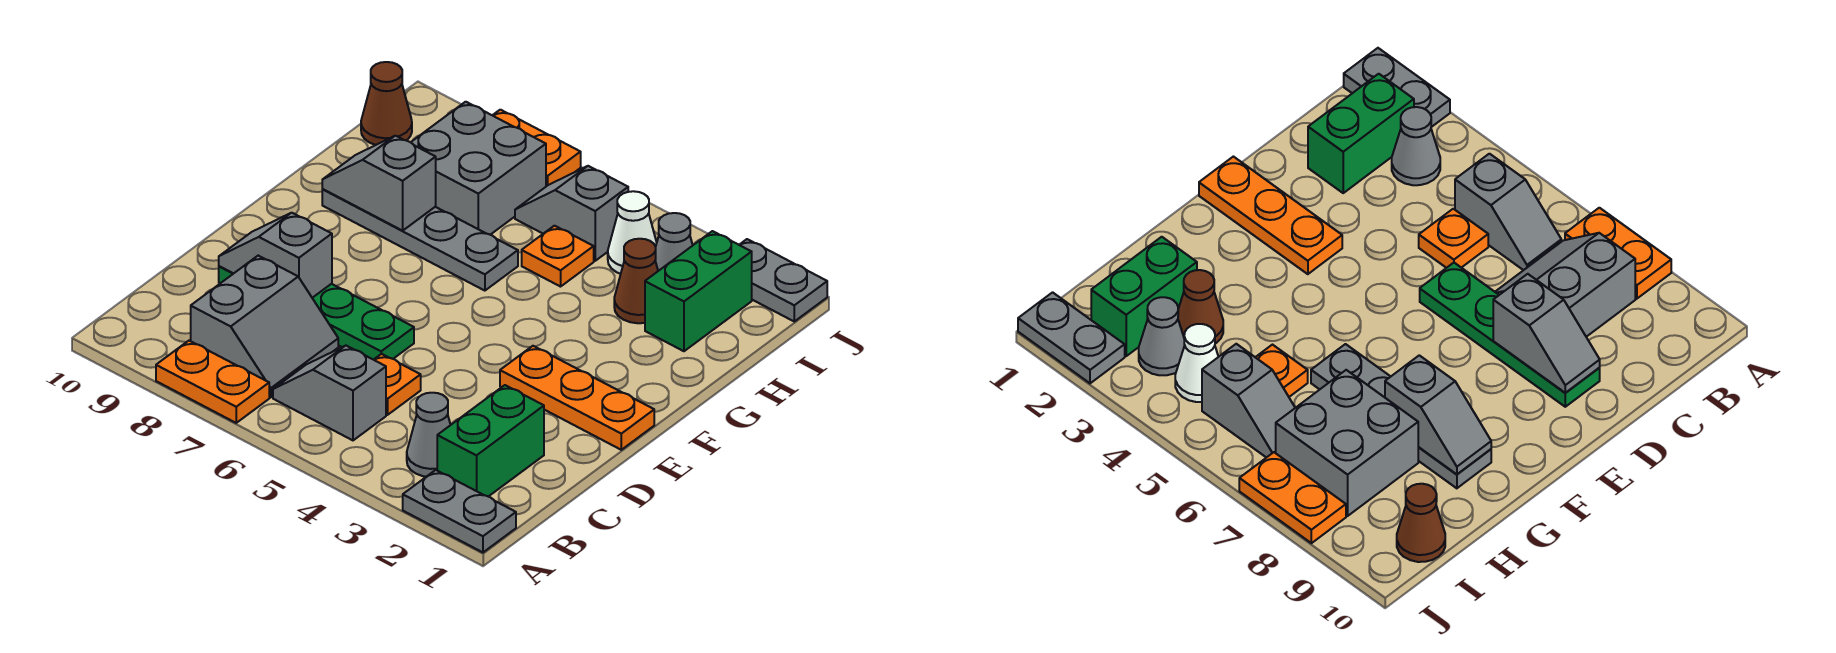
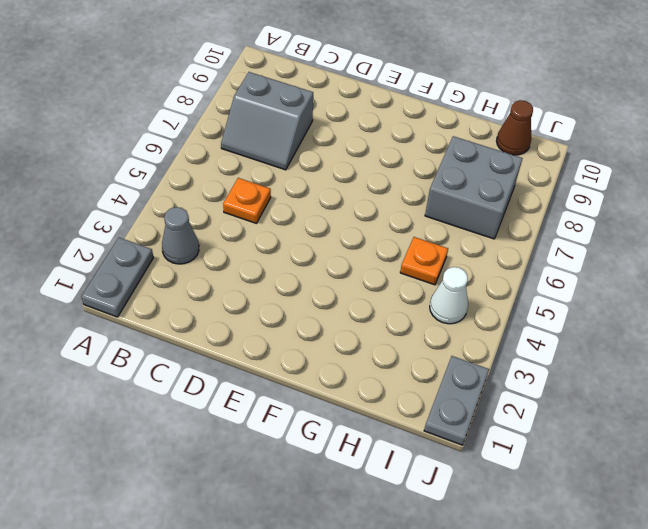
none -> orange plate A7:A8 level 1
none -> green brick B2:C2 level 1
none -> grey slope B5:B6 level 1 top 5

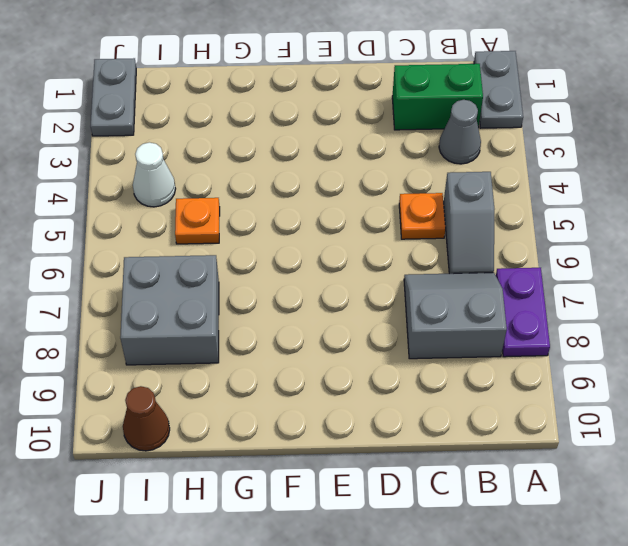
purple plate A7:A8 level 1 -> orange plate A7:A8 level 1
none -> green plate D6:D9 level 1
none -> orange plate E1:E3 level 1
none -> grey plate G6:G9 level 1

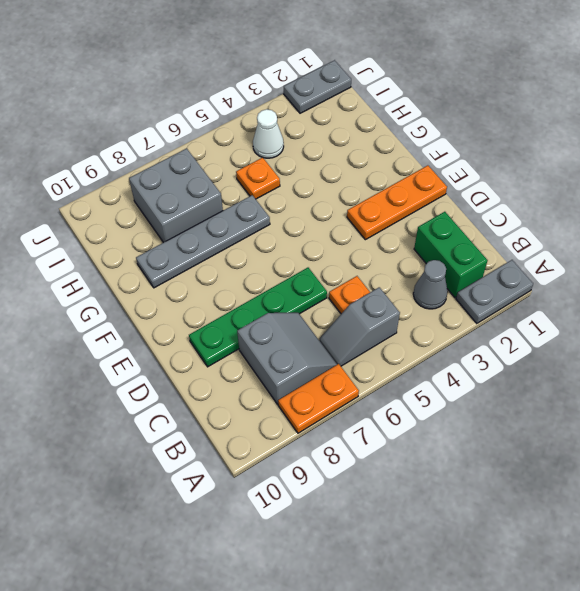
none -> green brick H2:I2 level 1
none -> brown cone H3 level 1
none -> grey cone I3 level 1

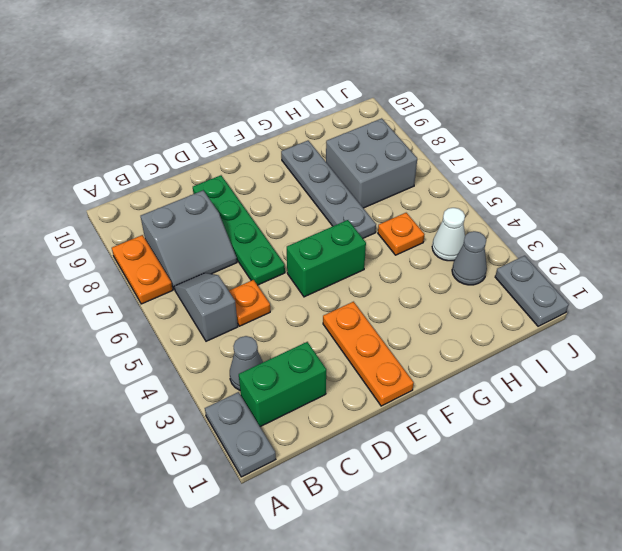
green brick E5:F5 level 1 -> green brick H2:I2 level 1
none -> brown cone H3 level 1
none -> grey slope I5:I6 level 1 top 5
none -> brown cone I10 level 1

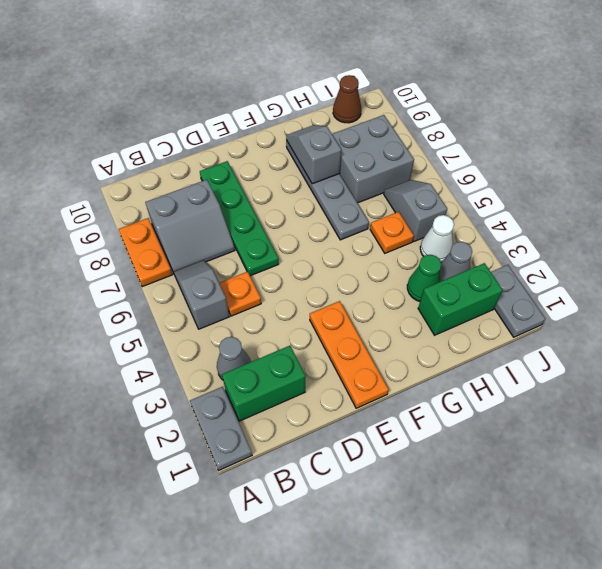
green cone H3 level 1 -> brown cone H3 level 1
none -> orange plate J7:J8 level 1
none -> grey slope D8:D9 level 2 top 8

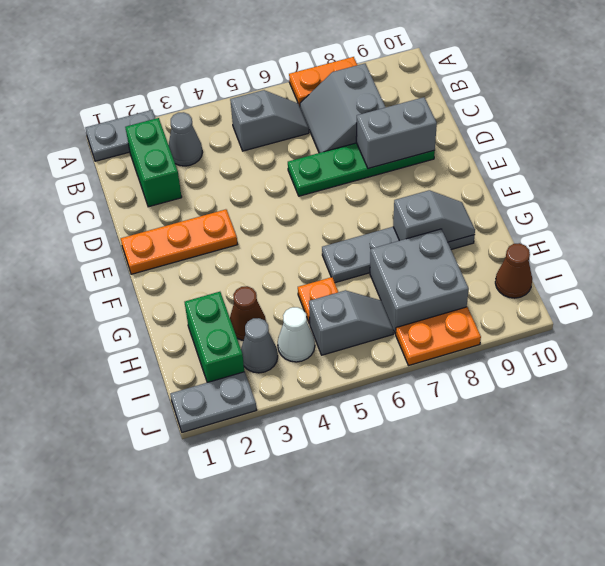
grey brick D8:D9 level 2 -> grey slope D8:D9 level 2 top 8
none -> orange plate C5 level 1

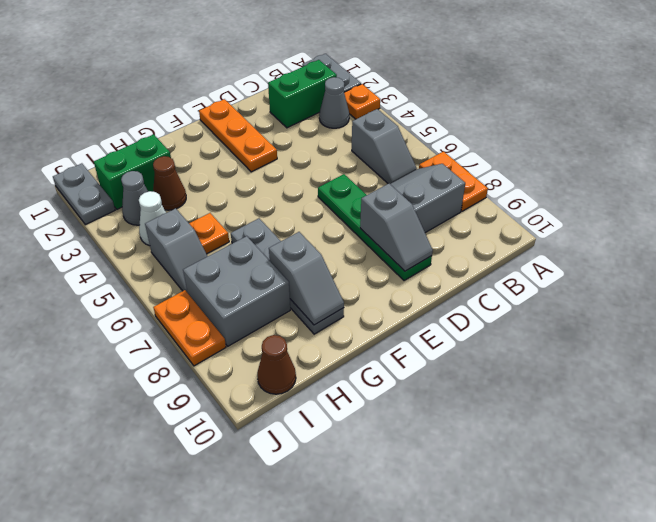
orange plate A3 level 1 -> orange plate C5 level 1

